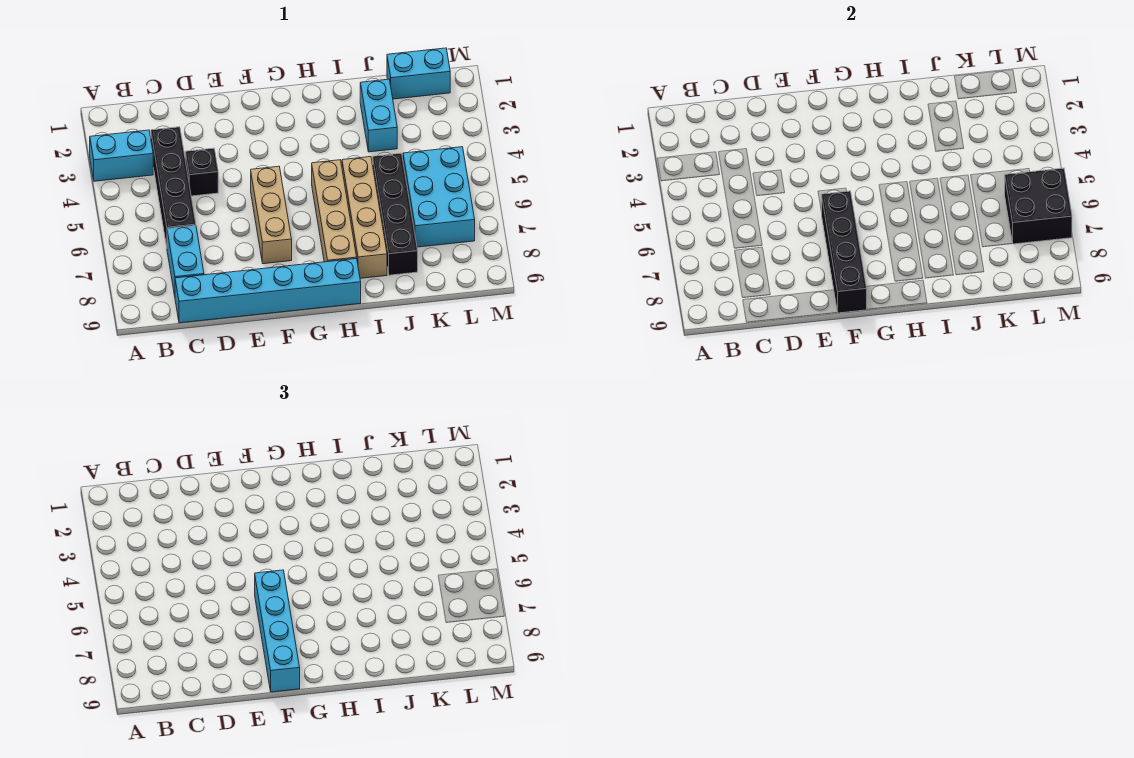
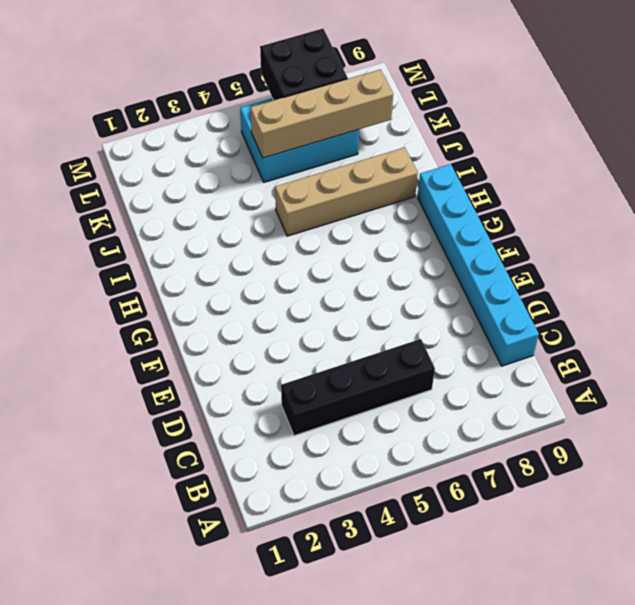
tan brick K5:K8 level 2 -> tan brick H5:H8 level 1
none -> cyan brick A3:B3 level 1
none -> cyan brick C7:C8 level 1
none -> black brick D4 level 1

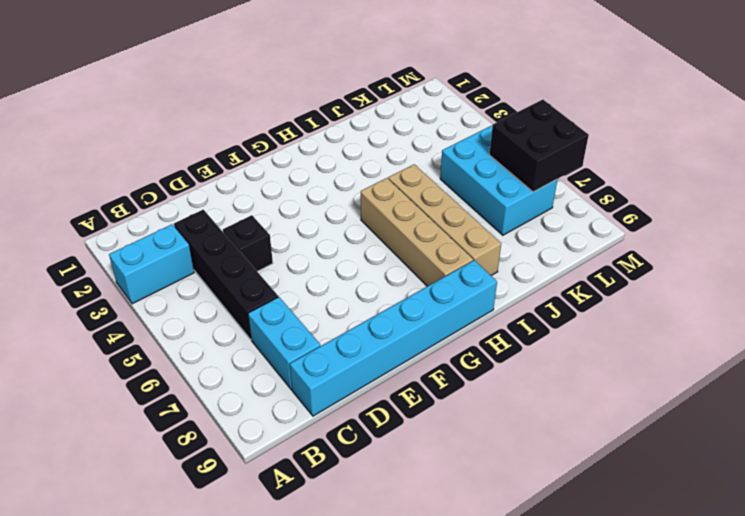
none -> tan brick F5:F7 level 1
none -> cyan brick J2:J3 level 1
none -> black brick J5:J8 level 1

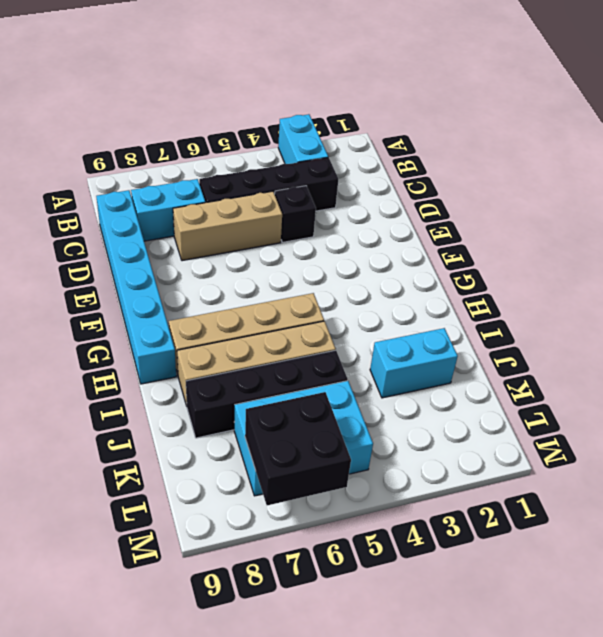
tan brick D5:D7 level 1 -> tan brick F5:F7 level 1
none -> cyan brick K1:L1 level 1
none -> black brick F6:F9 level 2
none -> cyan brick F6:F9 level 3

